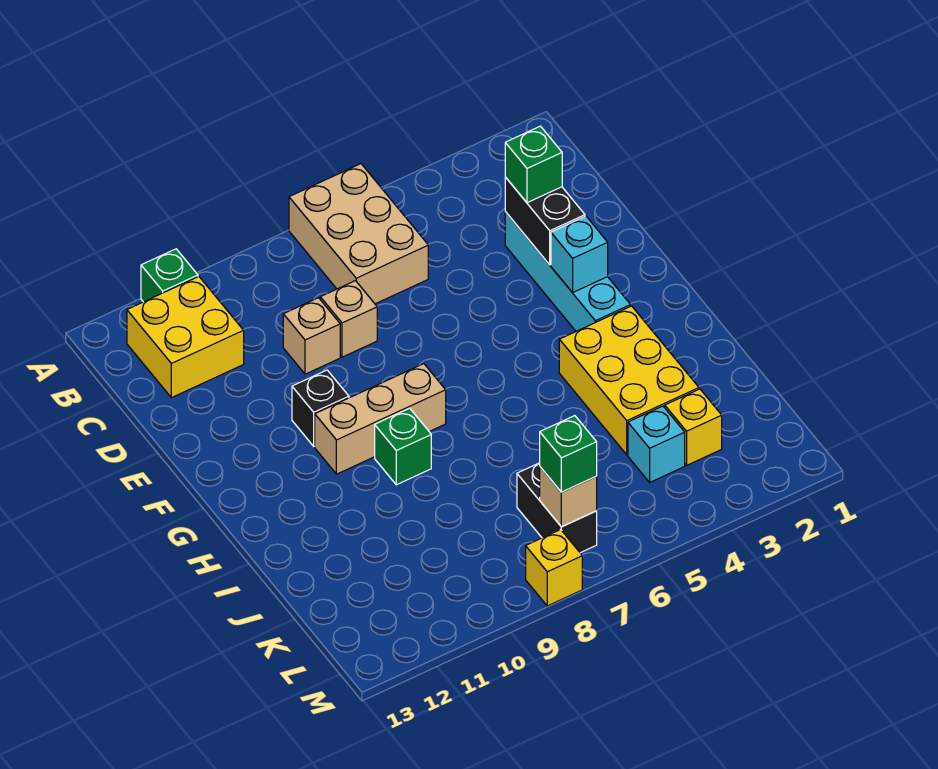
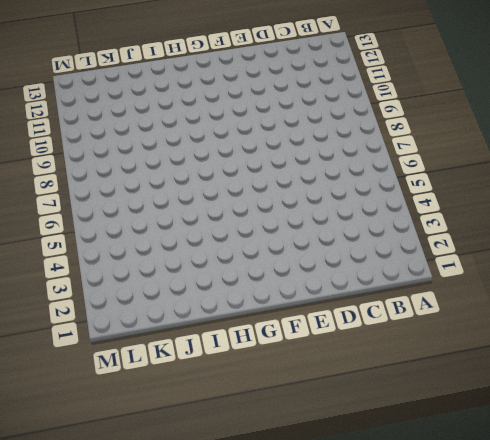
none -> tan brick A6:C7 level 1
none -> green brick A11 level 1
none -> yellow brick B11:C12 level 1

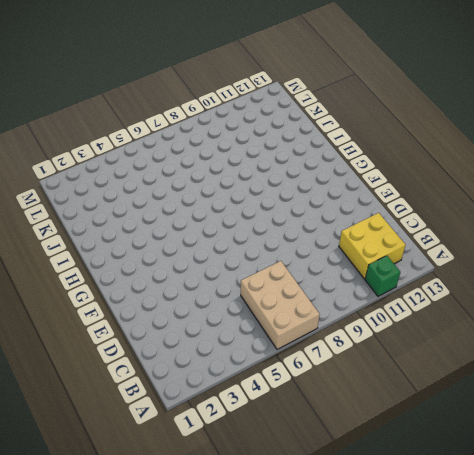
none -> cyan brick D3:G3 level 1
none -> tan brick D8 level 1
none -> tan brick D9 level 1

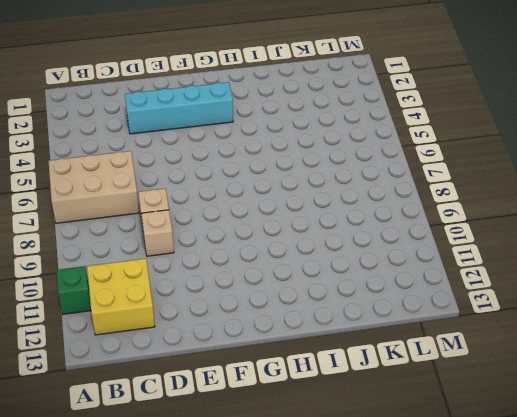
none -> black brick F10 level 1
none -> tan brick G8:G10 level 1
none -> yellow brick H3:J4 level 1

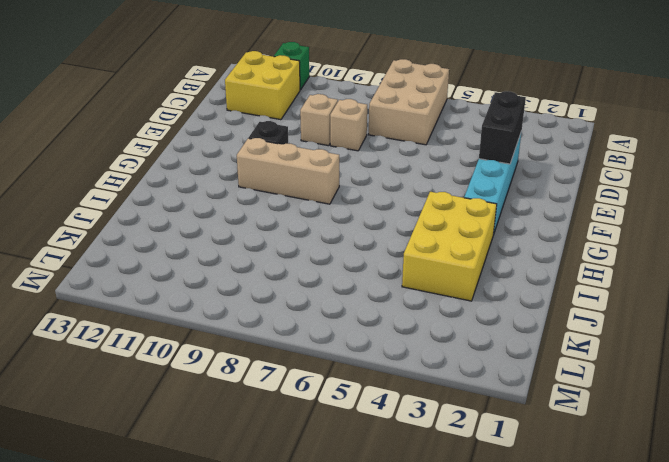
none -> green brick H9 level 1
none -> yellow brick K3 level 1
none -> cyan brick K4 level 1

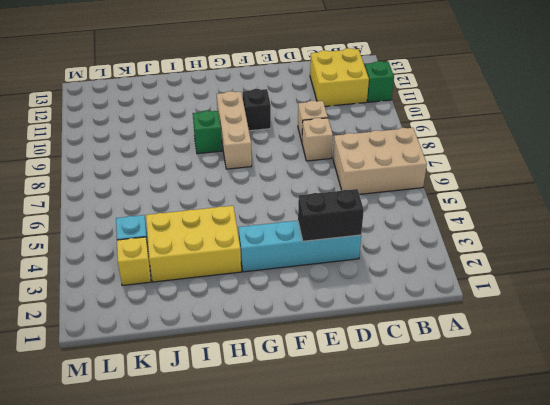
none -> black brick K7:L7 level 1
none -> yellow brick M8 level 1
none -> cyan brick F3 level 2

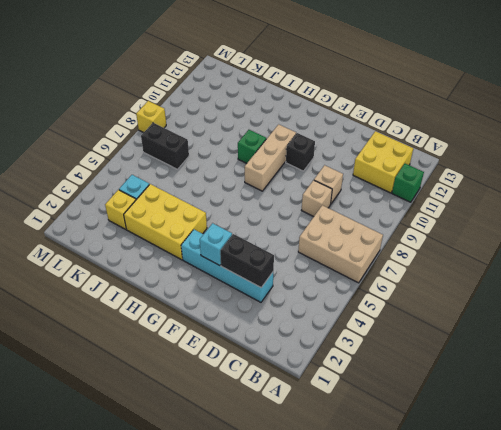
none -> tan brick L7 level 2
none -> green brick D3 level 3
none -> green brick L7 level 3

